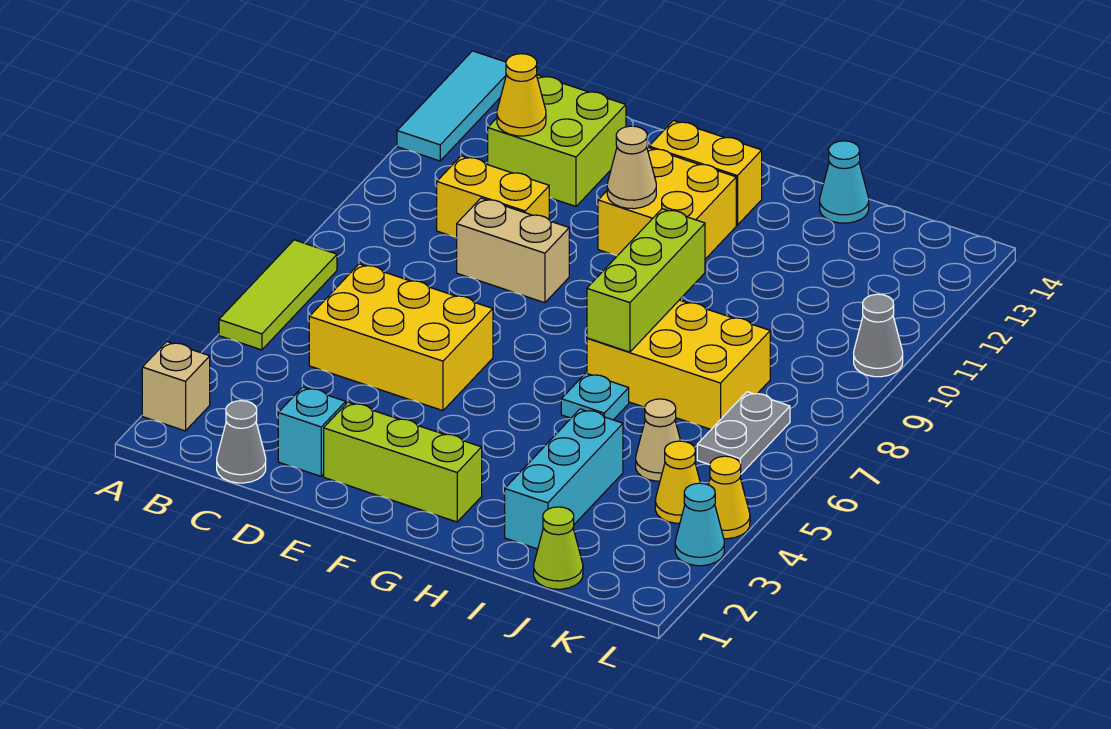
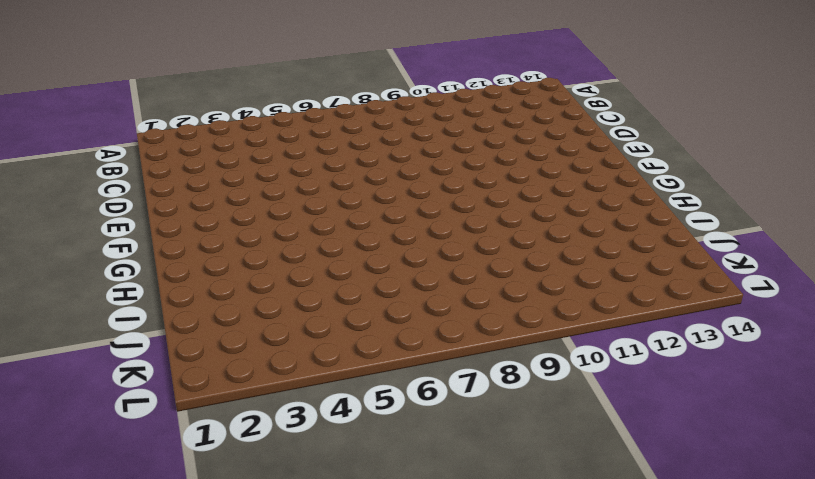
none -> tan brick A2 level 1
none -> lime tile A5:A7 level 1
none -> cyan tile A12:A14 level 1

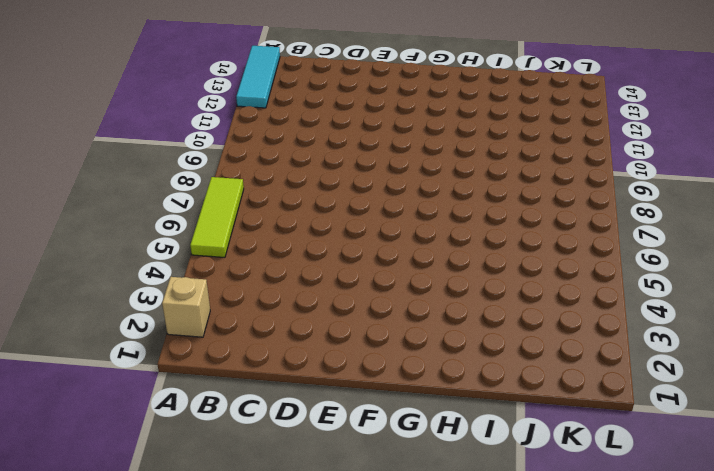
none -> grey cone C1 level 1
none -> yellow brick C5:E6 level 1
none -> yellow brick C10:D10 level 1

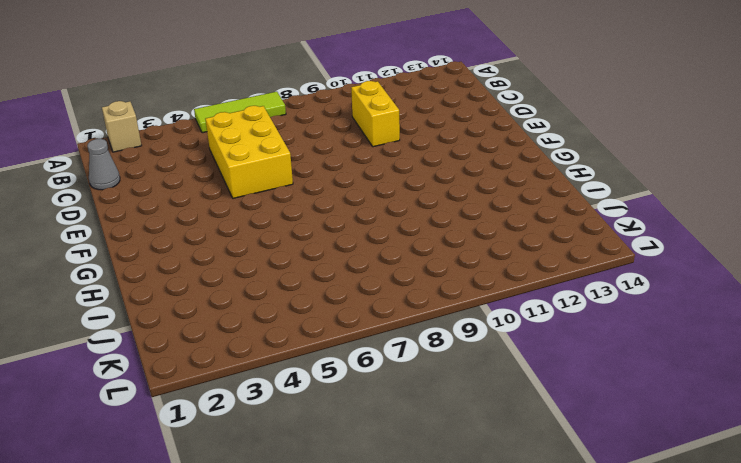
none -> cyan tile A12:A14 level 1
none -> lime brick C12:D13 level 1
none -> cyan brick D2 level 1

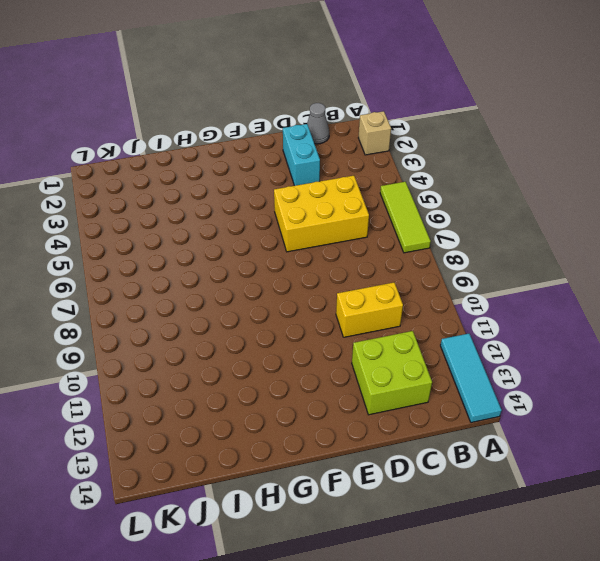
cyan brick D2:D3 level 1 -> cyan brick D2 level 1
none -> tan brick D9:E9 level 1
none -> lime brick E2:G2 level 1
none -> yellow brick F11:G12 level 1

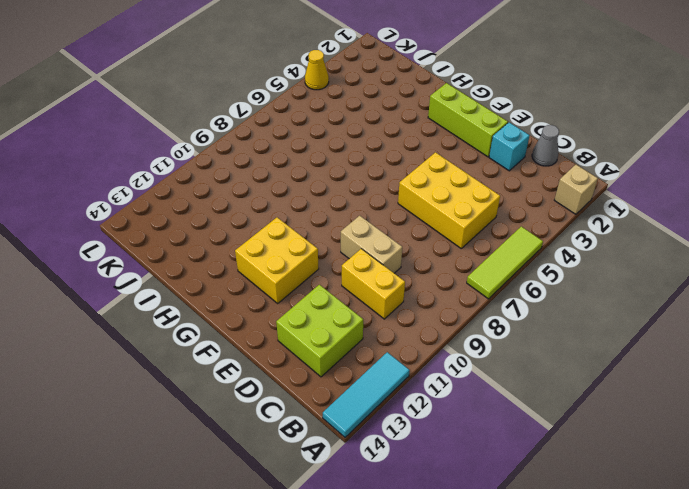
none -> yellow brick F13:G13 level 1
none -> cyan plate H6 level 1
none -> yellow brick H7:J8 level 1

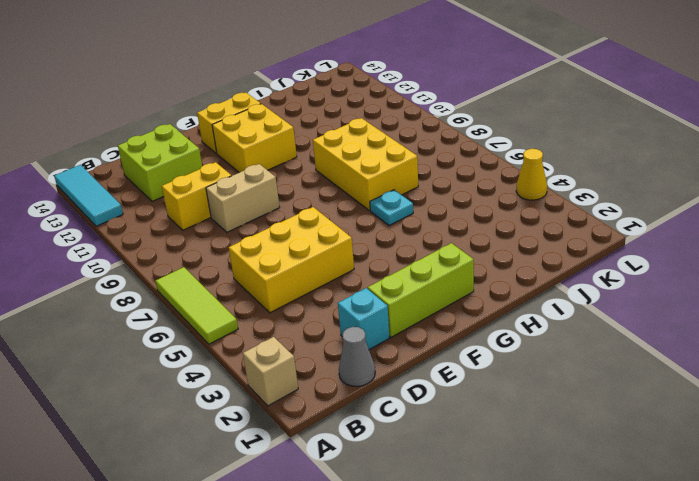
yellow brick H7:I9 level 1 -> yellow brick H7:J8 level 1
none -> cyan brick I2:I4 level 1
none -> cyan cone I14 level 1
none -> lime cone J1 level 1

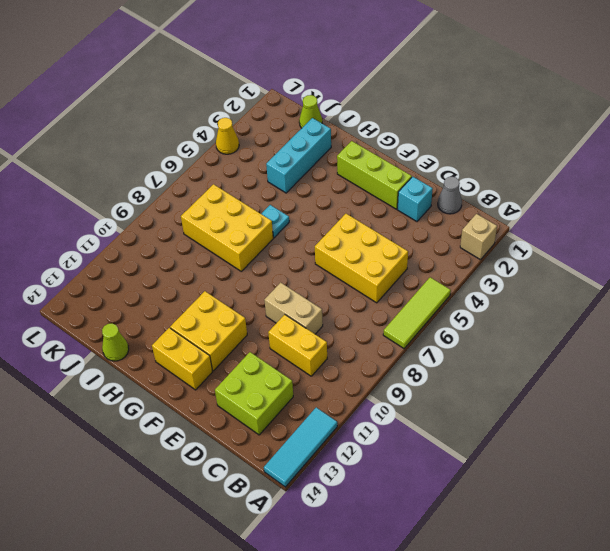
lime cone I14 level 1 -> cyan cone I14 level 1
none -> tan cone J5 level 1
none -> yellow cone K4 level 1
none -> grey plate K6:K7 level 1

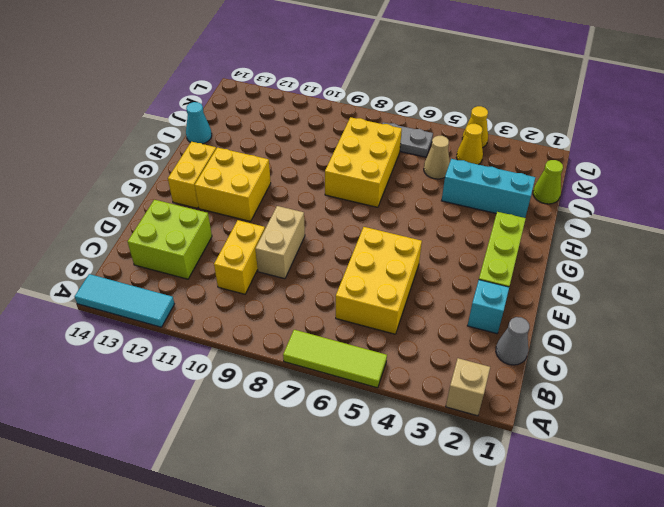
none -> cyan plate H6 level 1
none -> cyan cone L3 level 1
none -> grey cone L10 level 1

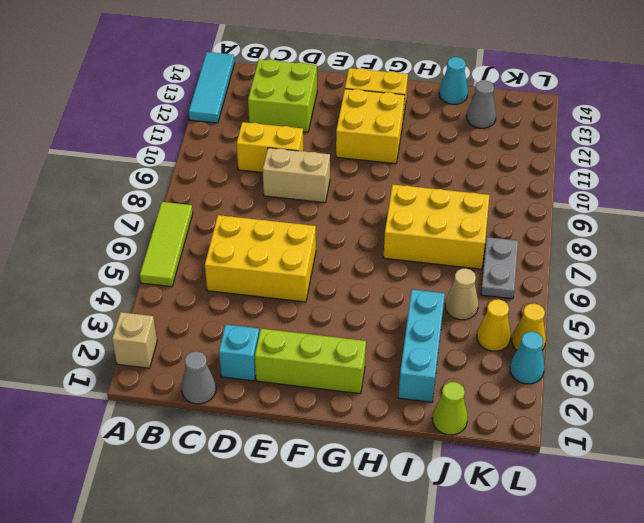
grey cone J13 level 1 -> grey cone L10 level 1
none -> cyan plate H6 level 1
none -> yellow cone C12 level 2
none -> tan cone F11 level 2

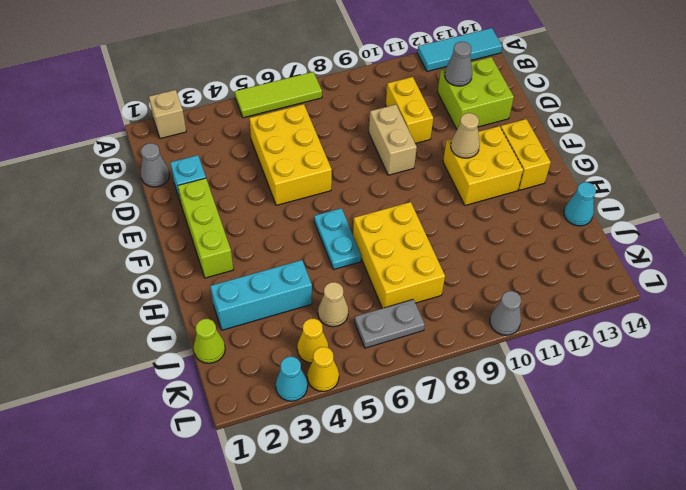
grey cone C12 level 2 -> yellow cone C12 level 2
cyan plate G6:H6 level 1 -> cyan plate H6 level 1
none -> lime brick H7:H9 level 2

